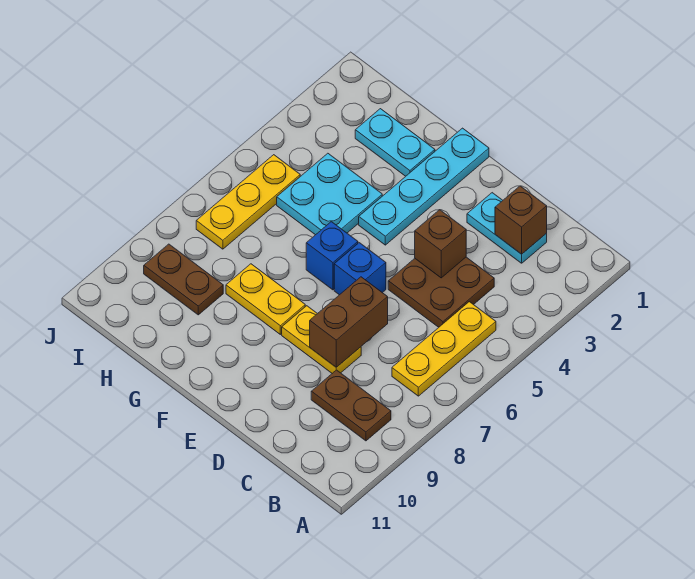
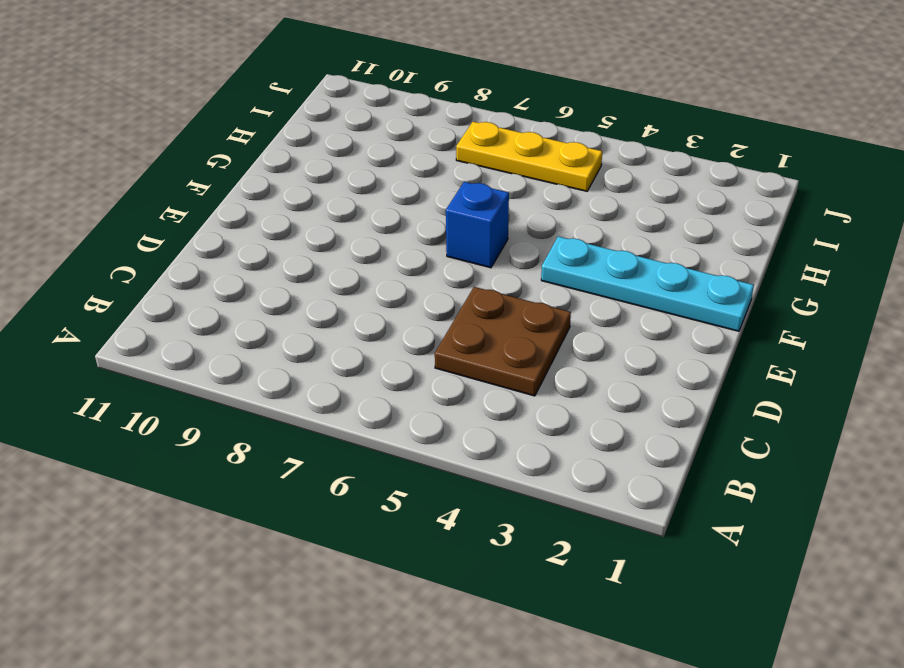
none -> yellow plate B5:B7 level 1
none -> brown plate B9:C9 level 1
none -> cyan plate C2:D2 level 1

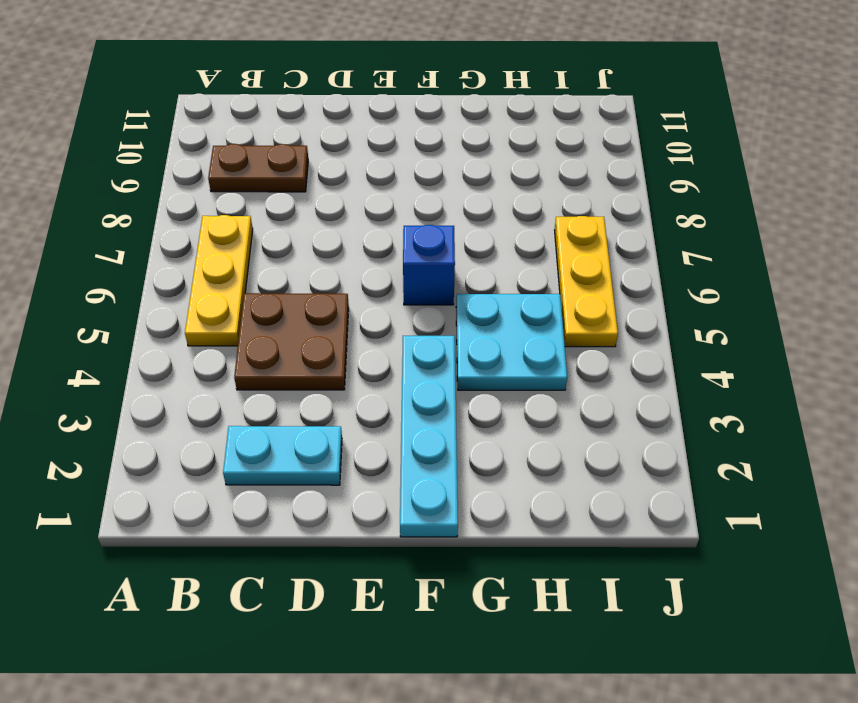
none -> yellow plate D8:E8 level 1
none -> blue brick E6 level 1
none -> yellow plate F8:G8 level 1

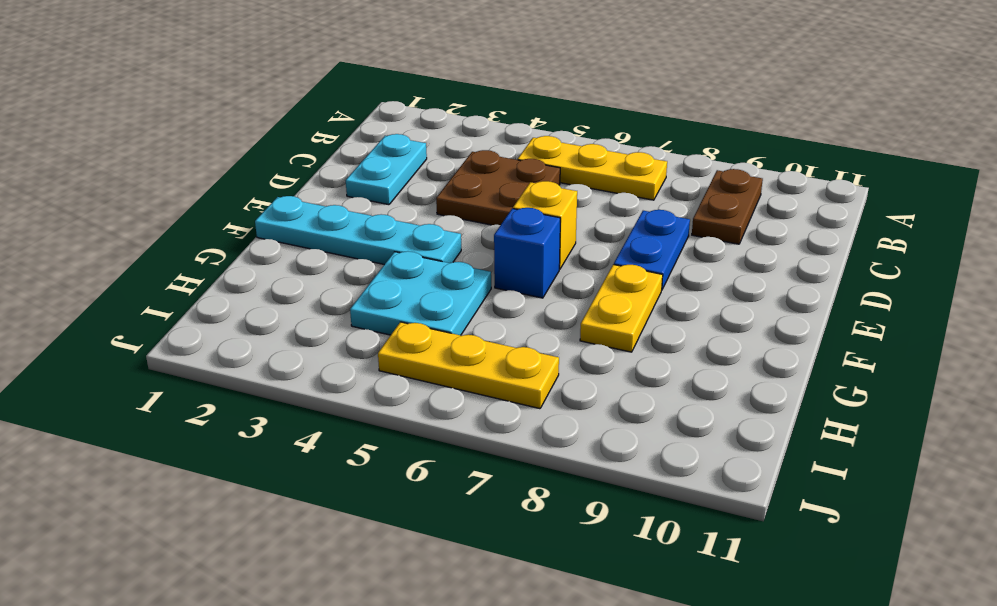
blue plate D8:E8 level 1 -> yellow plate D8:E8 level 1
yellow brick E6 level 1 -> blue brick E6 level 1
none -> cyan plate G2:H2 level 1
none -> brown plate H9:I9 level 1
none -> brown brick C2 level 2

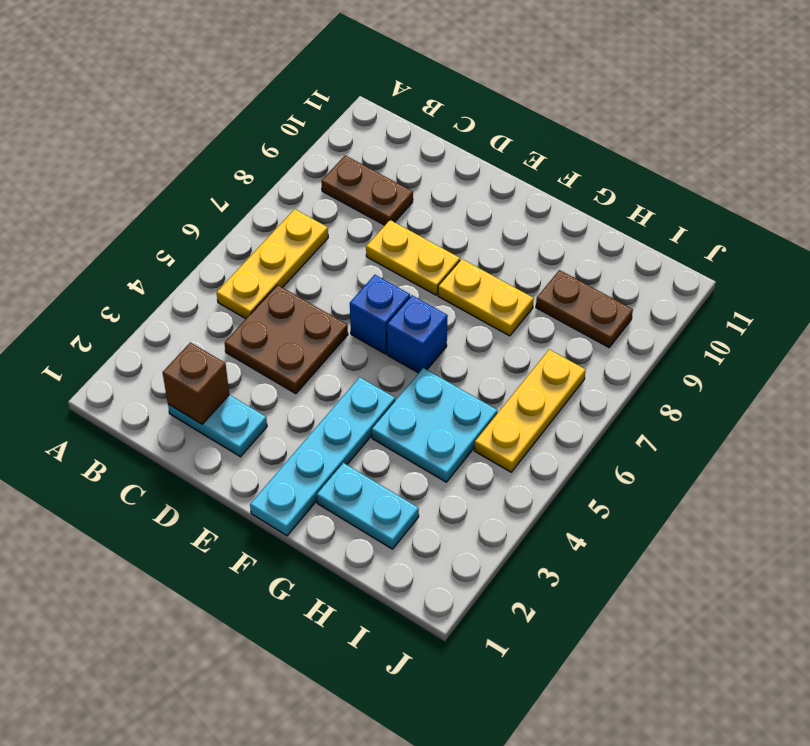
none -> brown brick D4 level 2
none -> brown brick D7:D8 level 2

